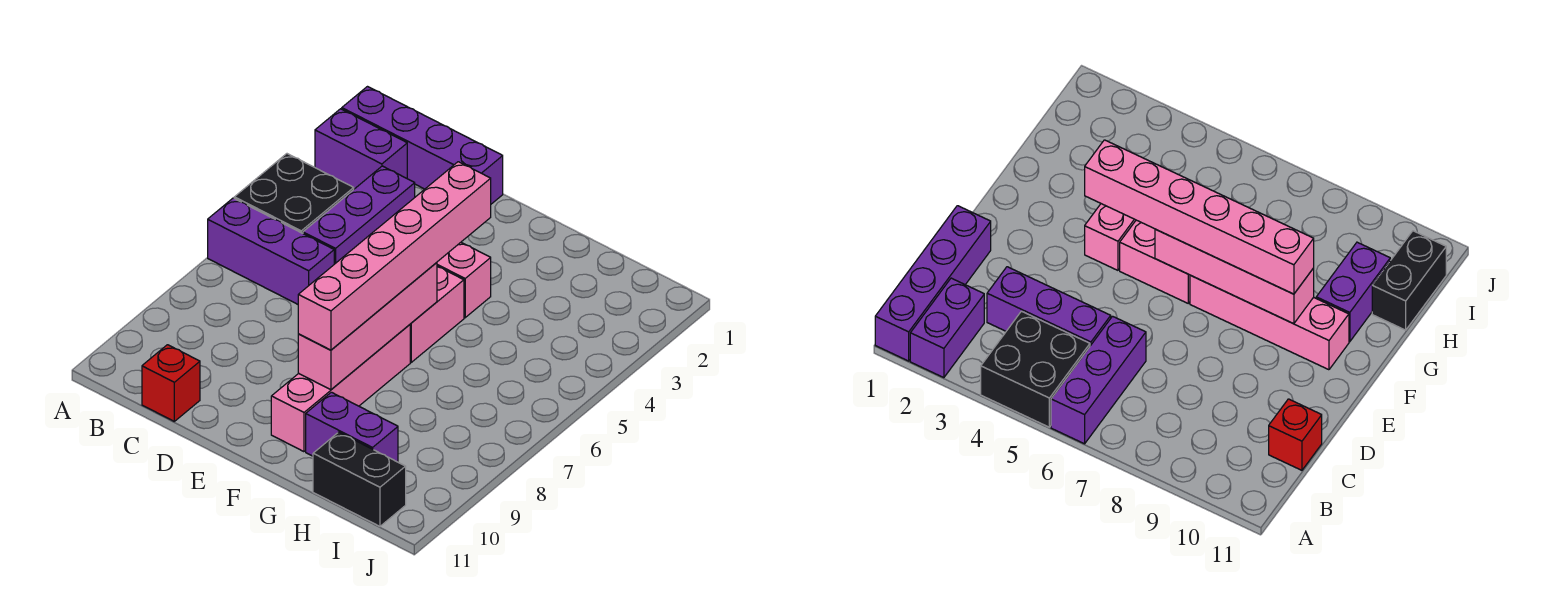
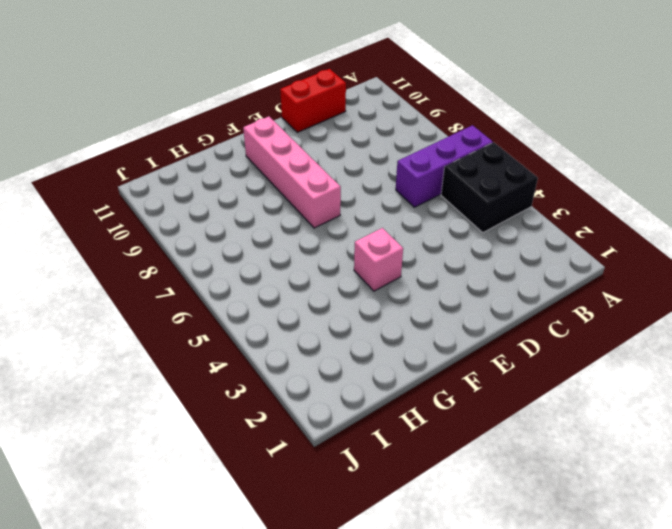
red brick C11:D11 level 1 -> red brick C11 level 1
none -> purple brick A1:D1 level 1
none -> purple brick A2:B2 level 1
none -> purple brick C3:C5 level 1

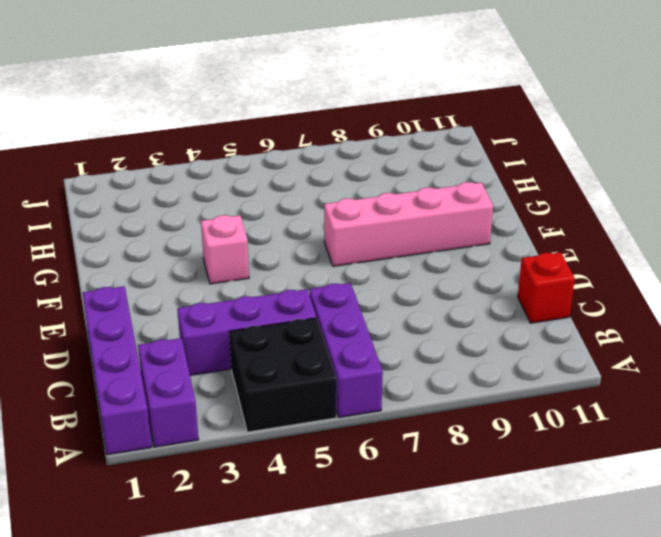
none -> pink brick F5:F6 level 1
none -> purple brick G10:H10 level 1
none -> black brick H11:I11 level 1

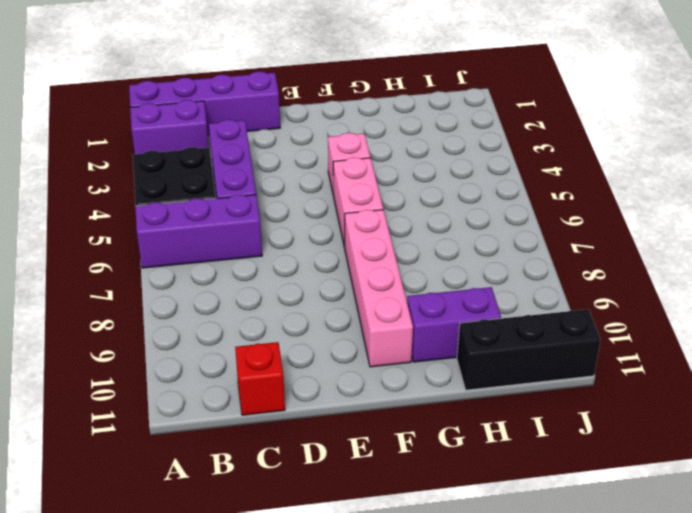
black brick H11:J11 level 1 -> black brick H11:I11 level 1
none -> pink brick F6:F9 level 2
none -> pink brick F4:F9 level 3

